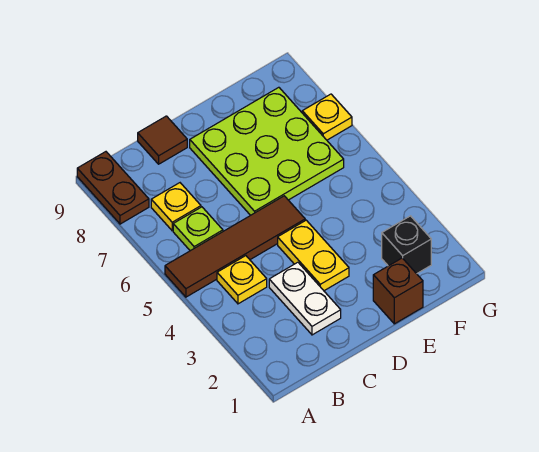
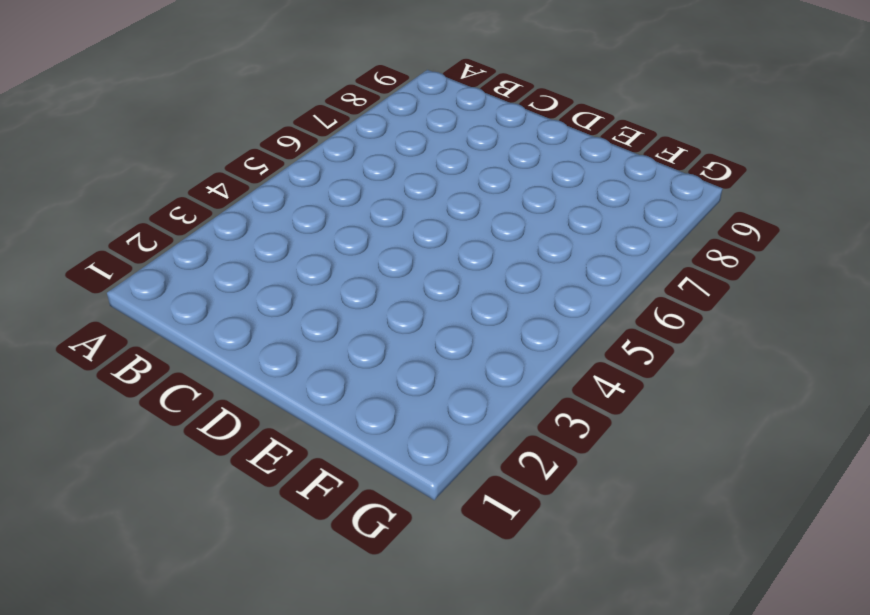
none -> brown tile A5:D5 level 1
none -> brown plate A8:A9 level 1
none -> yellow plate B4 level 1

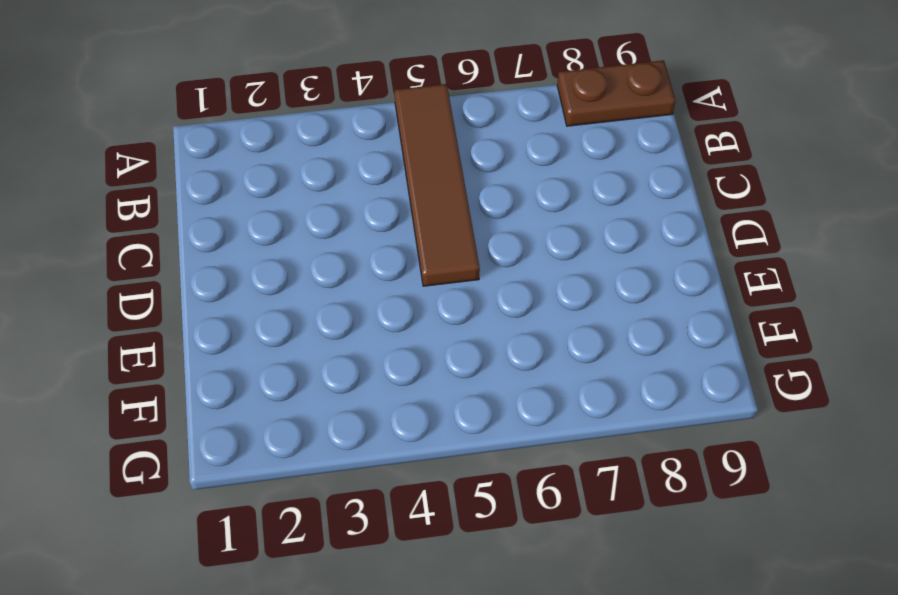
none -> yellow plate B4 level 1
none -> lime plate B6 level 1
none -> yellow plate B7 level 1

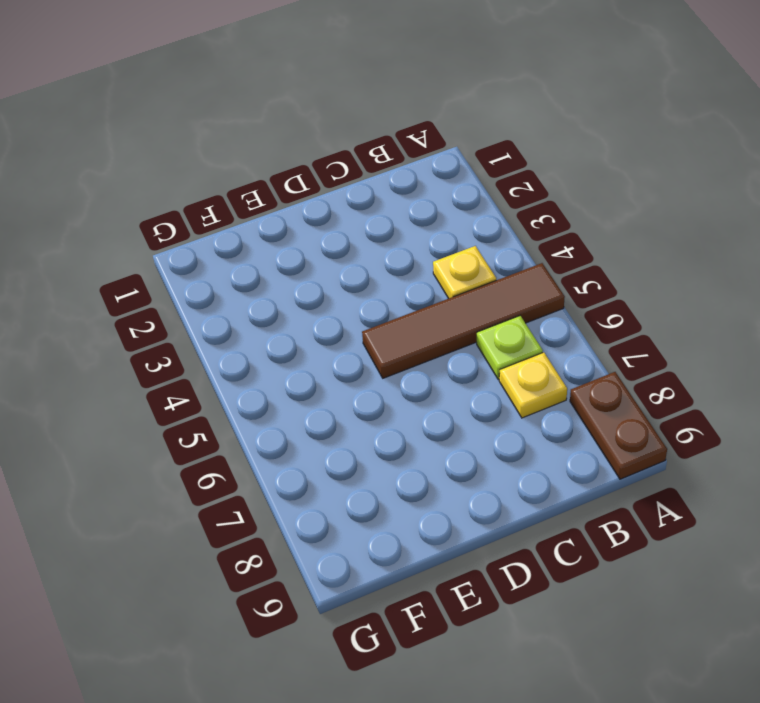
none -> white plate C2:C3 level 1
none -> brown tile C9 level 1
none -> yellow plate D3:D4 level 1

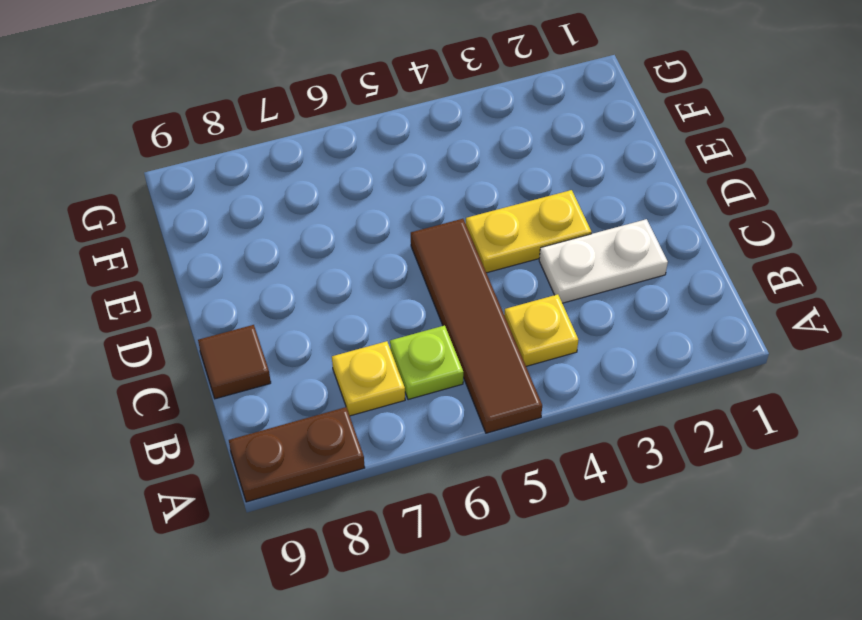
none -> lime plate D6:F8 level 1
none -> brown brick E1 level 1
none -> black brick F2 level 1

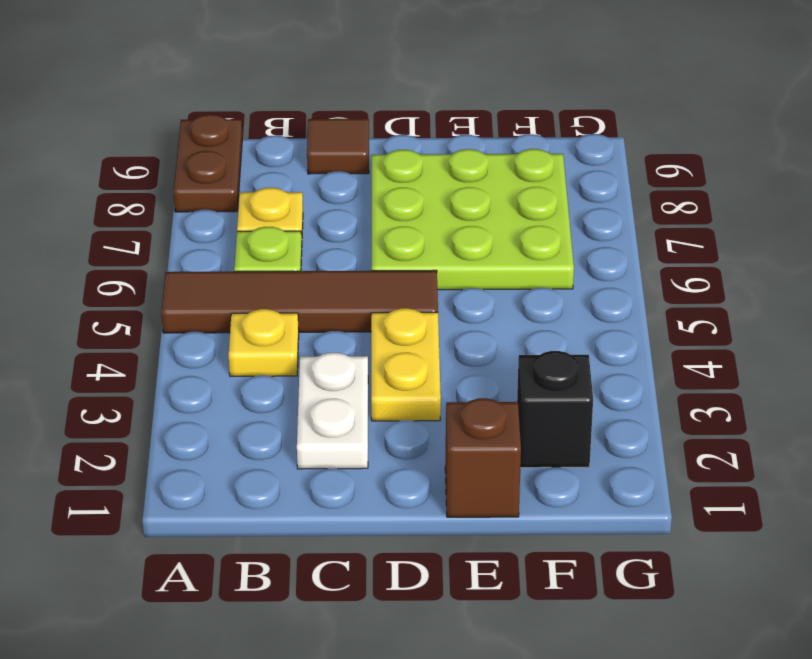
none -> yellow plate G7 level 1

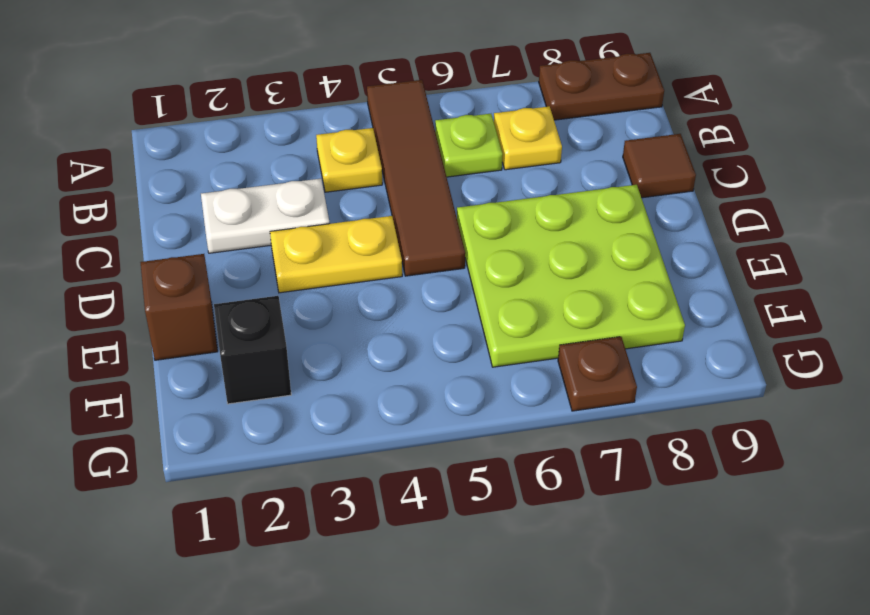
brown plate G7 level 1 -> yellow plate G7 level 1

